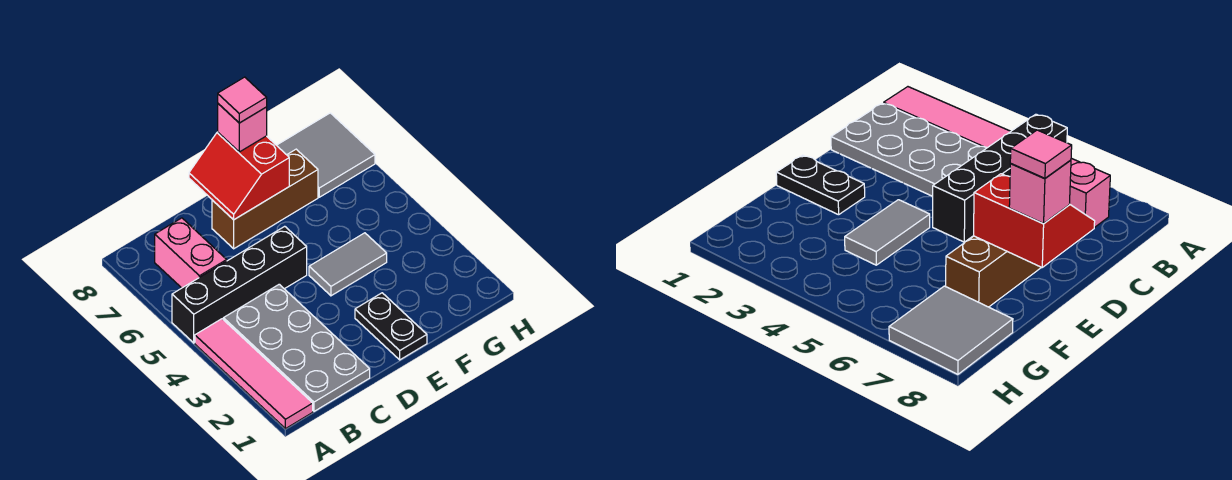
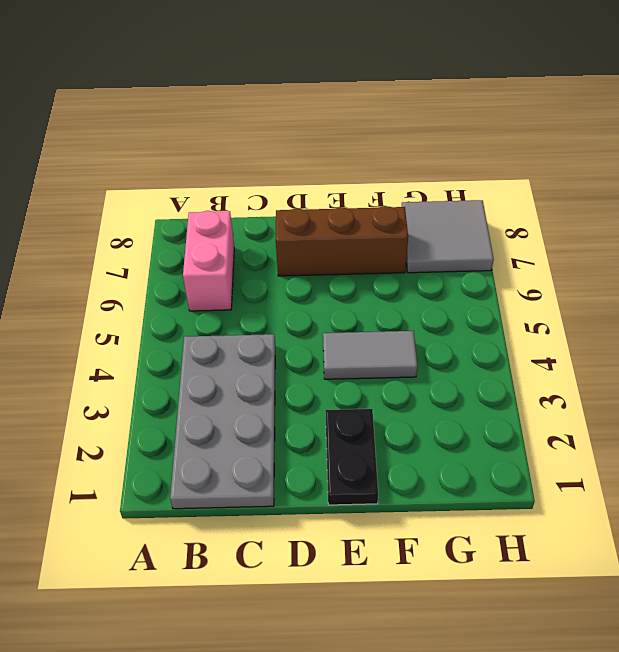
none -> pink tile A1:A4 level 1
none -> black brick A5:D5 level 1

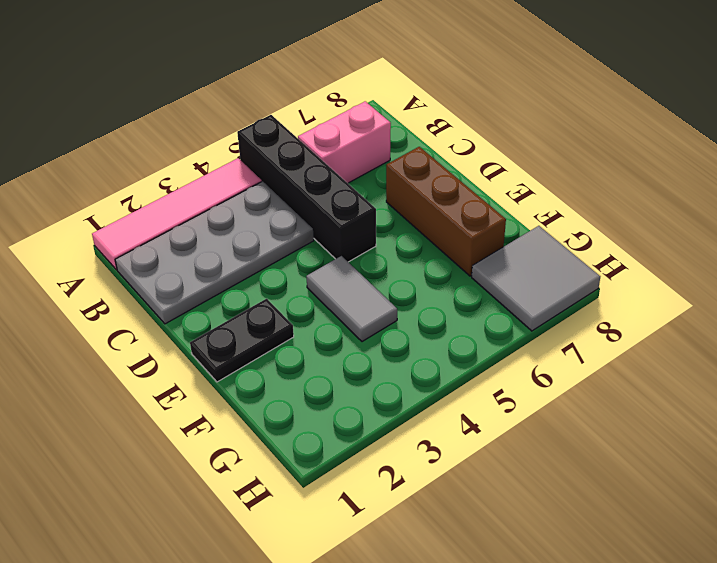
none -> red slope D7:E8 level 2 top E
none -> pink brick E8 level 3

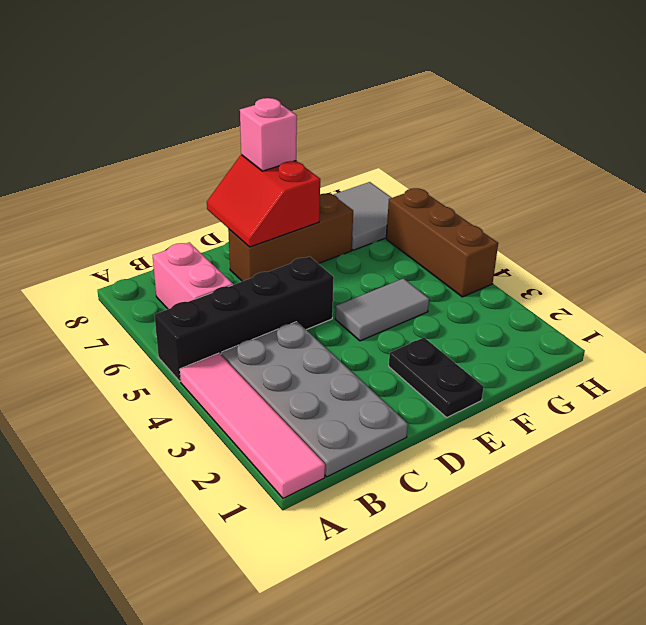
brown brick H4:H6 level 1 -> none
none -> pink tile E8 level 4

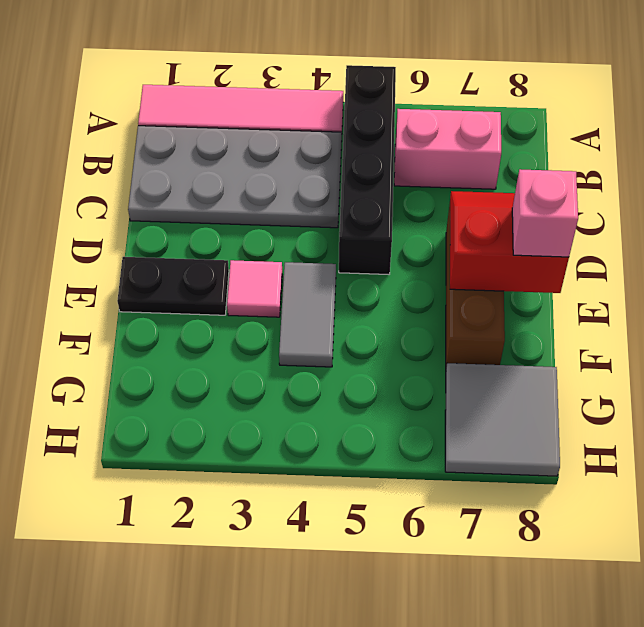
pink tile E3 level 1 -> pink tile E8 level 4

